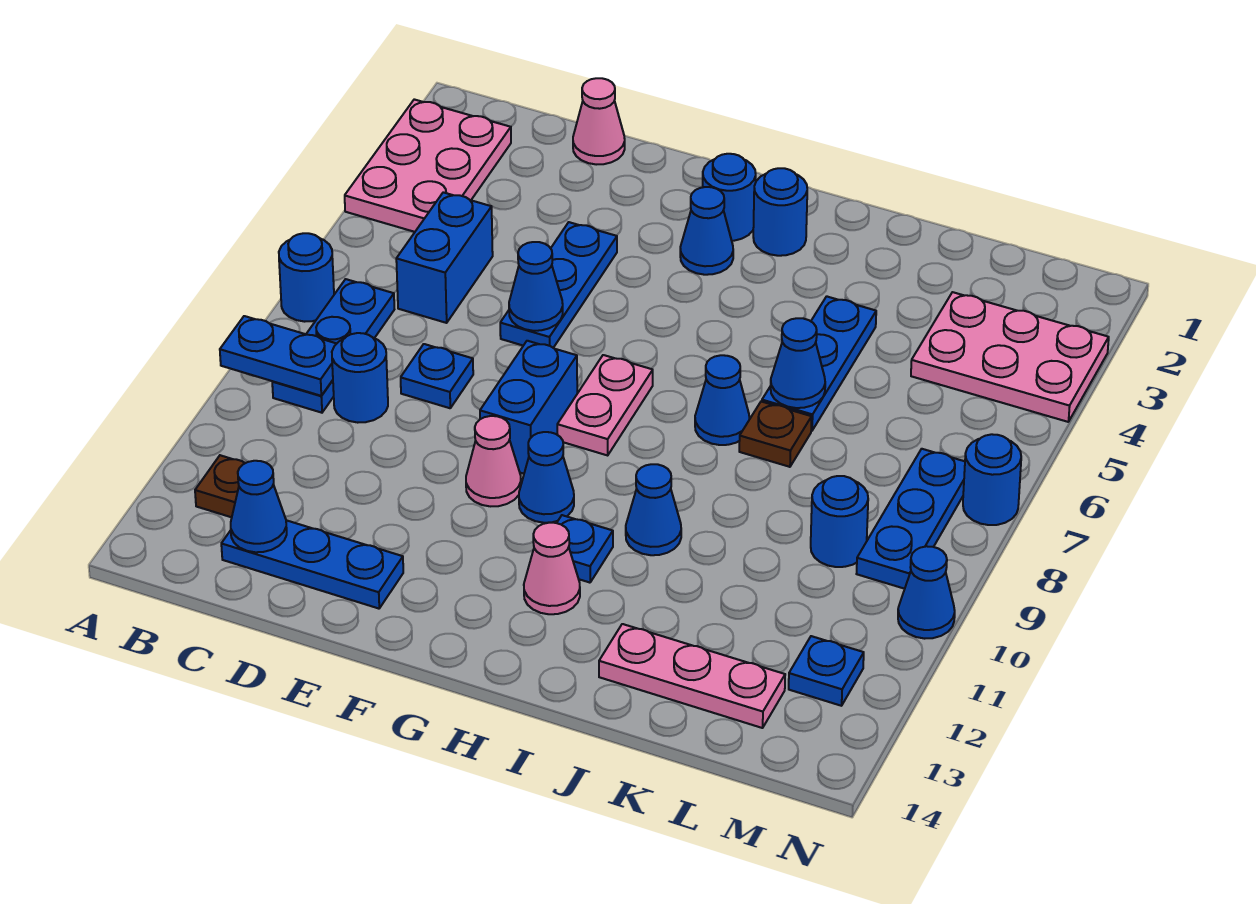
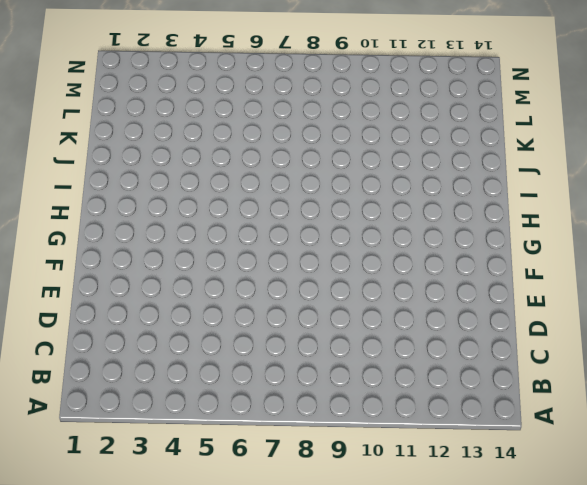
none -> pink plate A2:B4 level 1
none -> blue round brick A7 level 1
none -> blue plate B7:B9 level 1
none -> brown plate B12 level 1

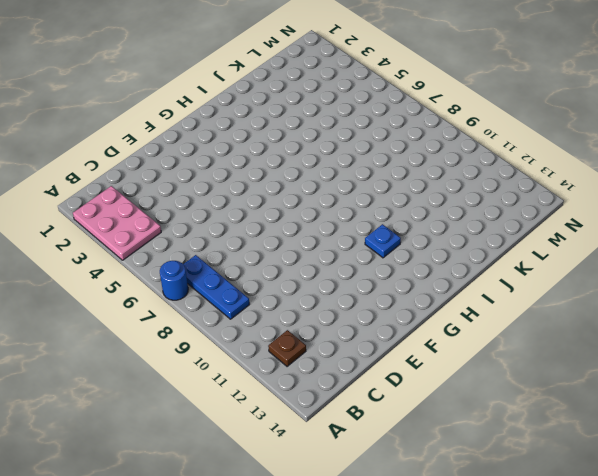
none -> blue brick C5:C6 level 1
none -> blue round brick C9 level 1
none -> blue plate C13:E13 level 1
none -> pink cone D1 level 1

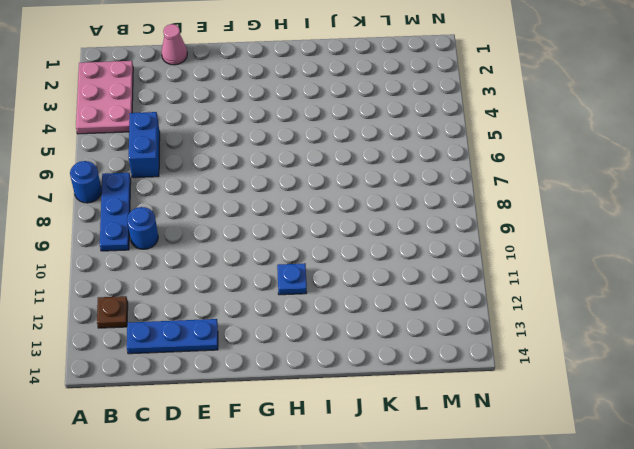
none -> blue plate D8 level 1
none -> blue plate E4:E6 level 1
none -> blue brick F8:F9 level 1
none -> pink cone F10 level 1

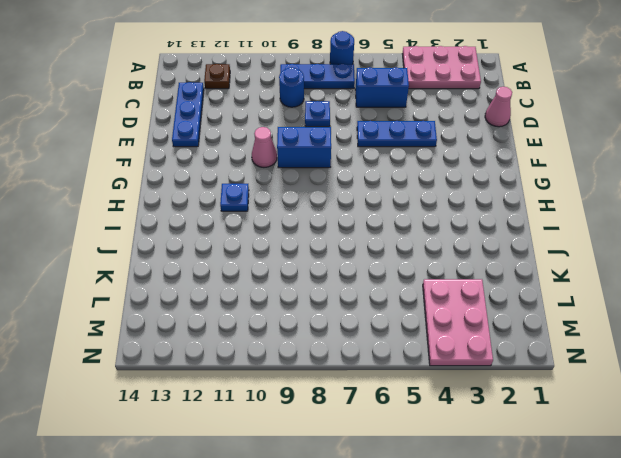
none -> blue round brick G2 level 1
none -> blue cone G3 level 1
none -> pink plate G7:G8 level 1
none -> blue cone G10 level 1

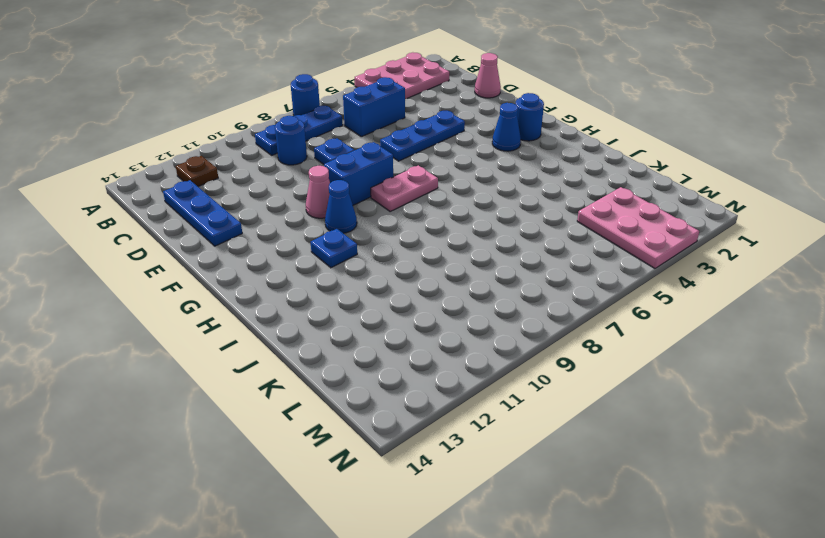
none -> blue round brick H2 level 1
none -> pink cone H12 level 1
none -> blue cone I7 level 1
none -> blue cone I10 level 1

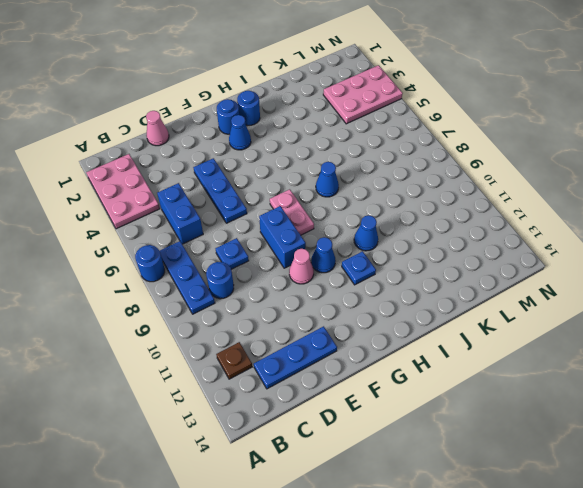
none -> pink cone H12 level 1
none -> blue plate J4:J6 level 1
none -> brown plate J7 level 1
none -> pink plate J13:L13 level 1

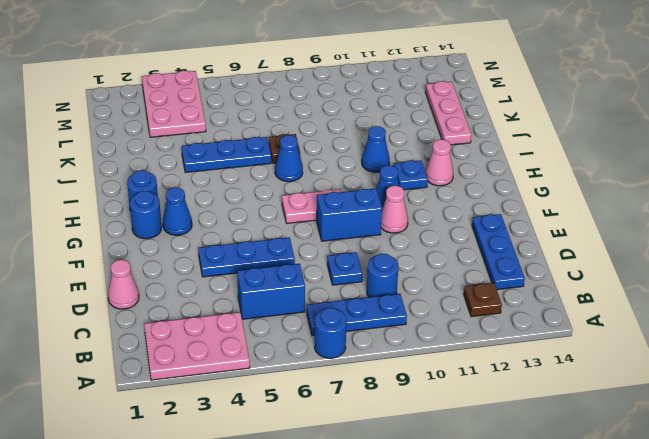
none -> blue round brick L9 level 1
none -> blue plate M7:M9 level 1
none -> blue plate M12 level 1
none -> blue round brick N7 level 1

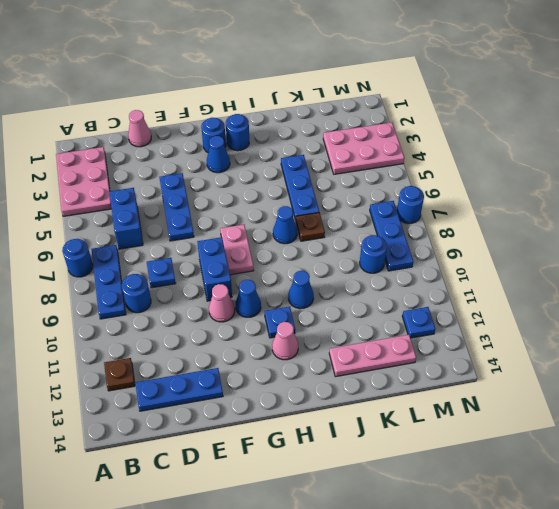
none -> blue cone N10 level 1
none -> blue plate A9:B9 level 2
none -> blue cone C13 level 2
none -> blue cone E6 level 2

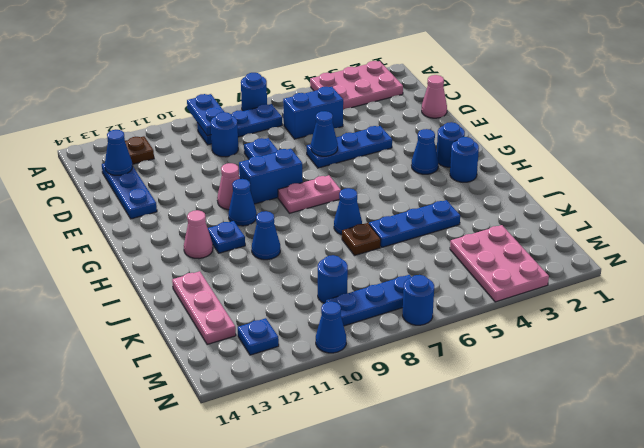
none -> blue cone J6 level 2

